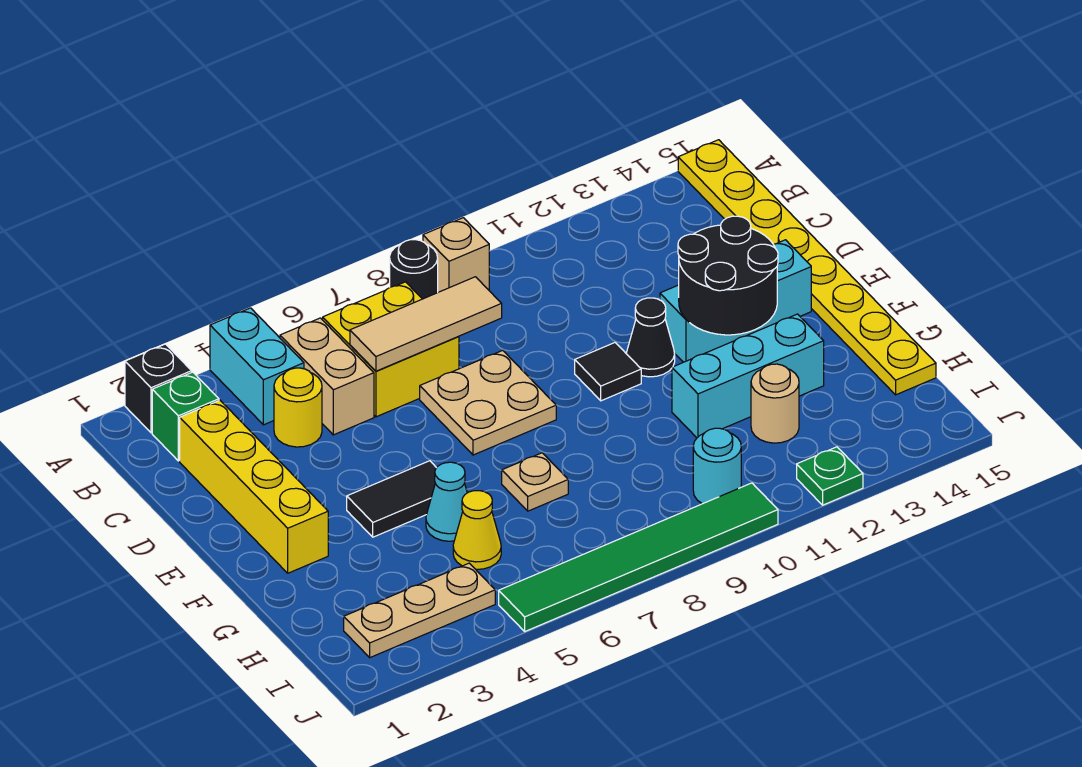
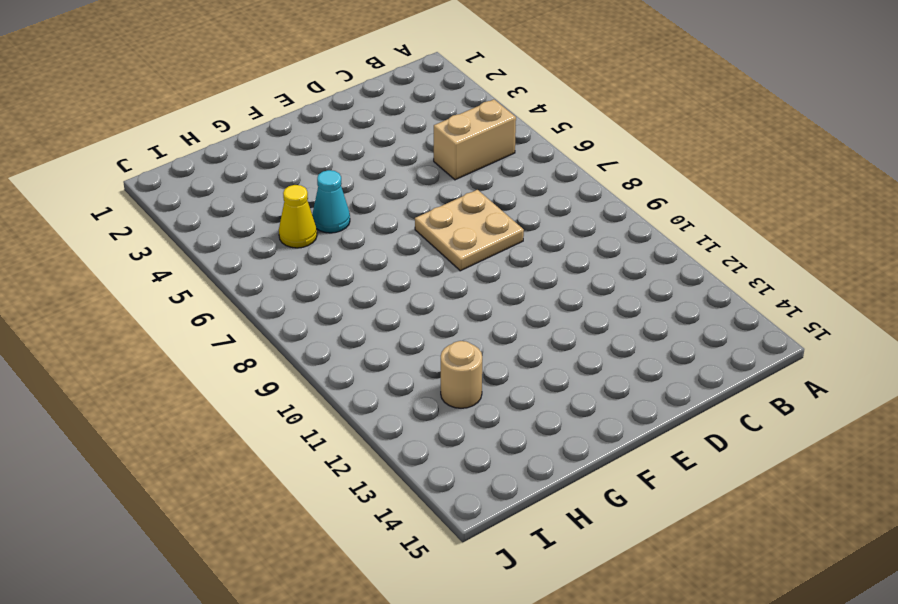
none -> black brick A2 level 1
none -> cyan brick A4:B4 level 1
none -> black round brick A8 level 1

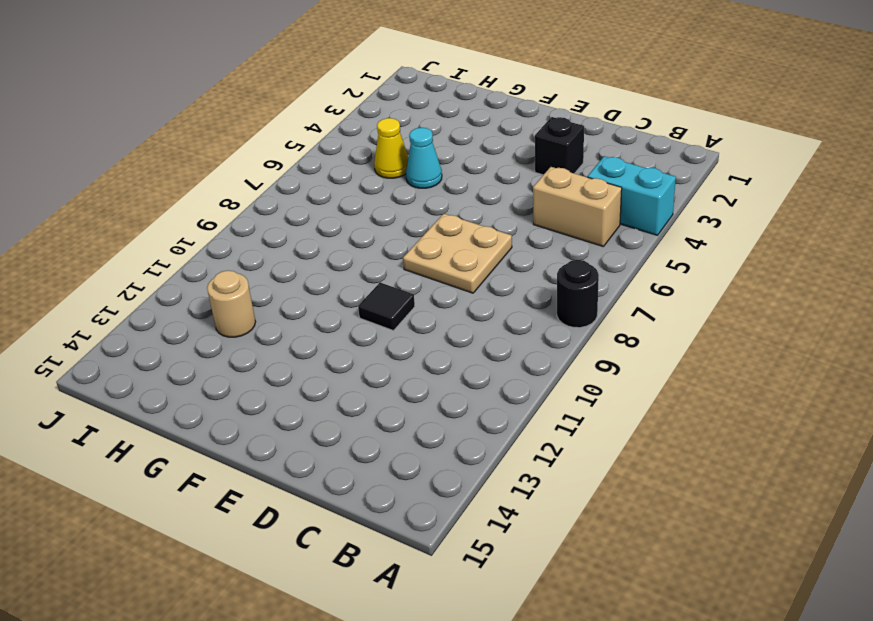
black brick D3 level 1 -> black brick A2 level 1
none -> tan brick A9 level 1
none -> yellow plate A15:H15 level 1
none -> green brick B2 level 1

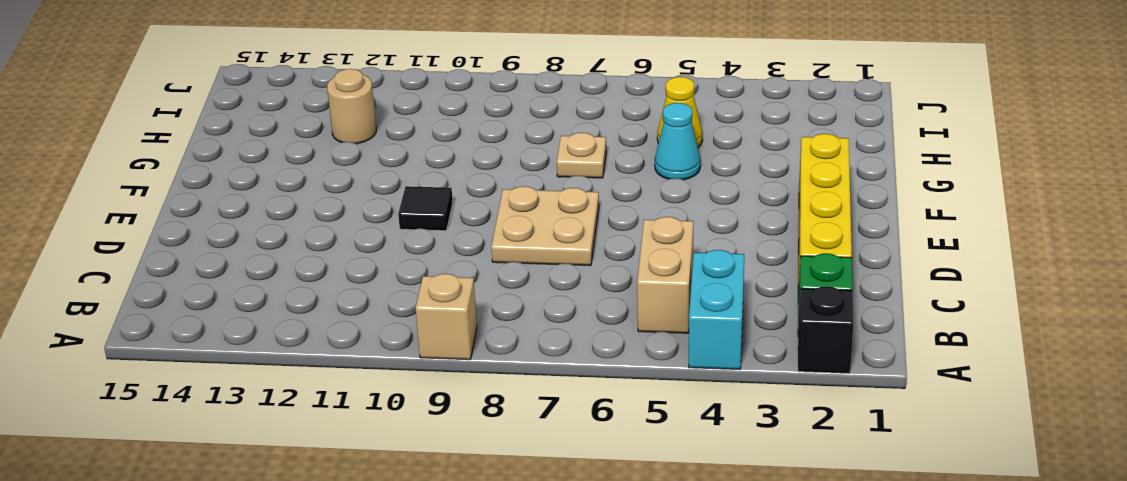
none -> black round brick A8 level 1
none -> yellow plate A15:H15 level 1
none -> yellow brick B6:C7 level 1

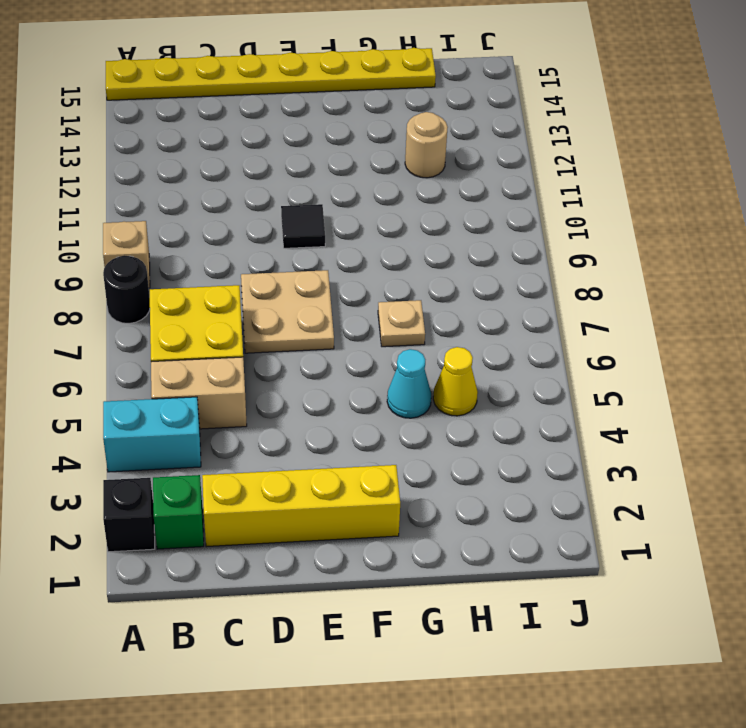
none -> yellow round brick C4 level 1
none -> black cone E11 level 1
none -> cyan brick E12:E14 level 1

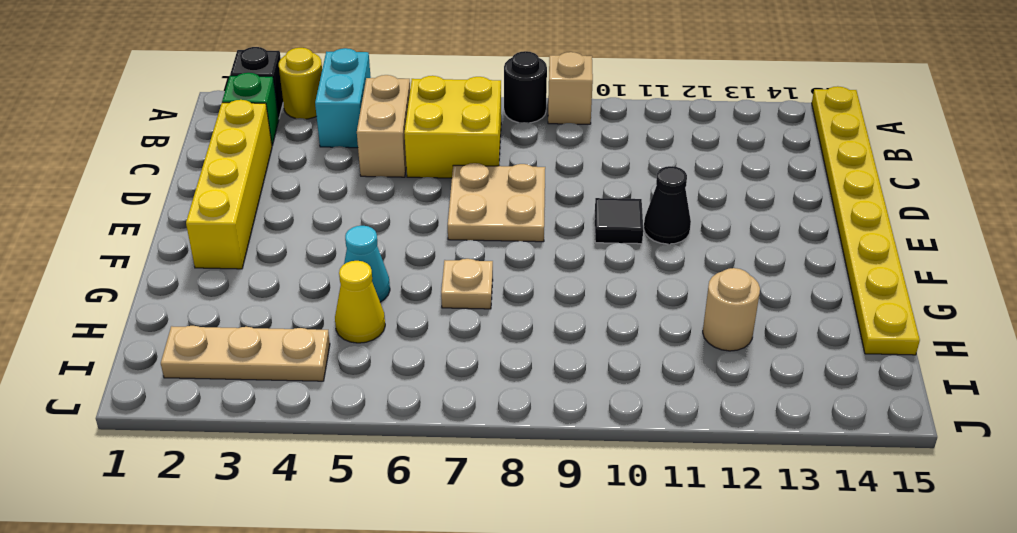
yellow round brick A3 level 1 -> yellow round brick C4 level 1
none -> cyan brick E12:E14 level 1
none -> black tile F4:F5 level 1
none -> cyan brick G11:G13 level 1

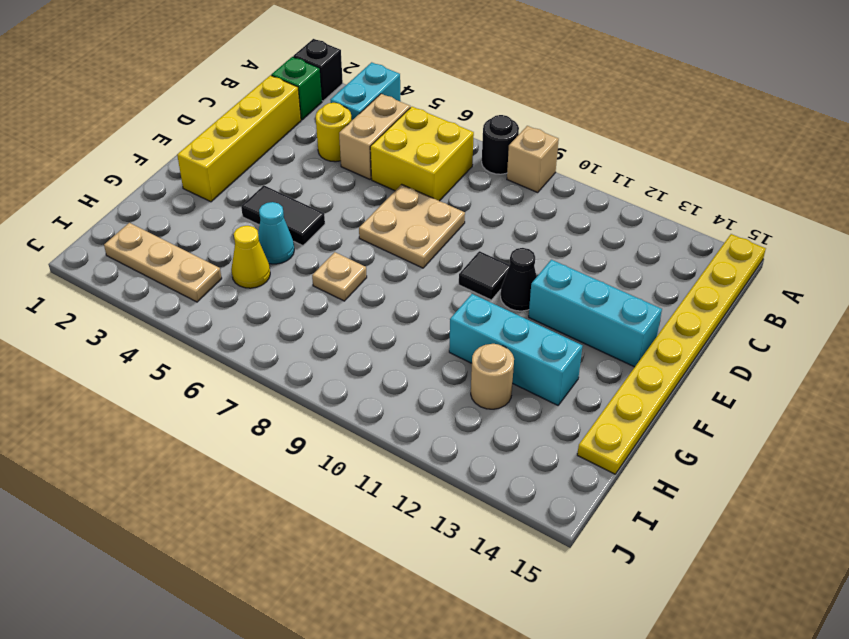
none -> cyan round brick I10 level 1
none -> green tile J5:J10 level 1
none -> green plate J12 level 1

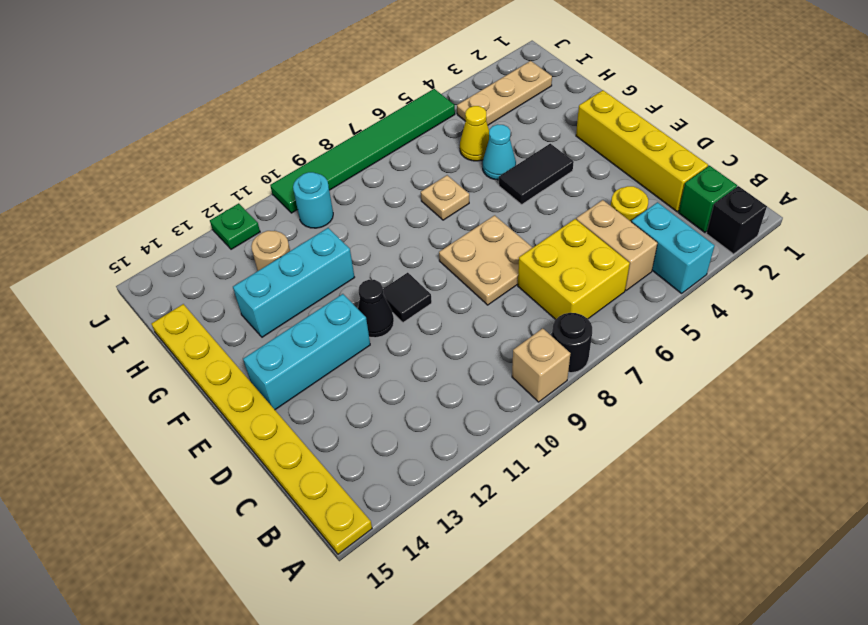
none -> tan tile C6:C8 level 2
none -> black round brick E12:F13 level 2

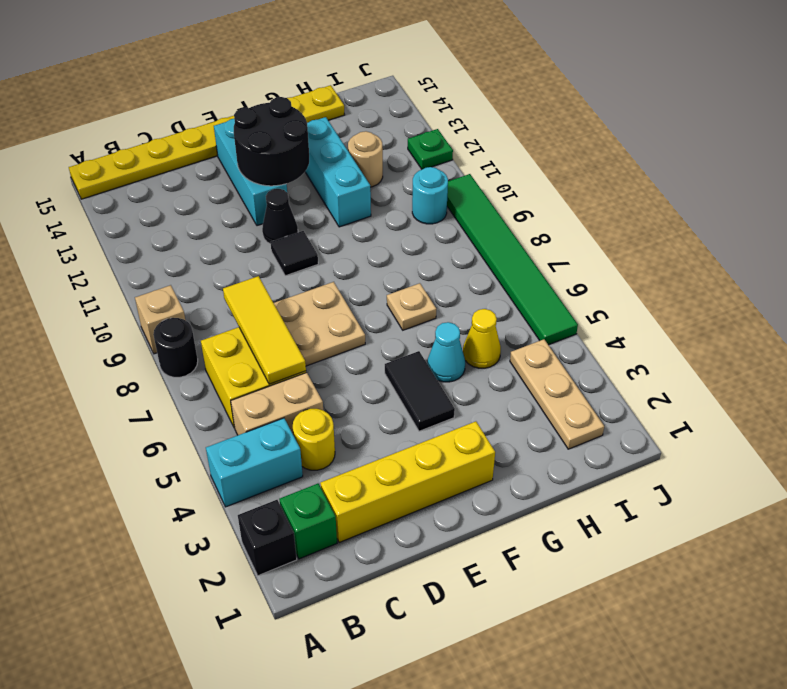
yellow tile C6:C8 level 2 -> tan tile C6:C8 level 2

